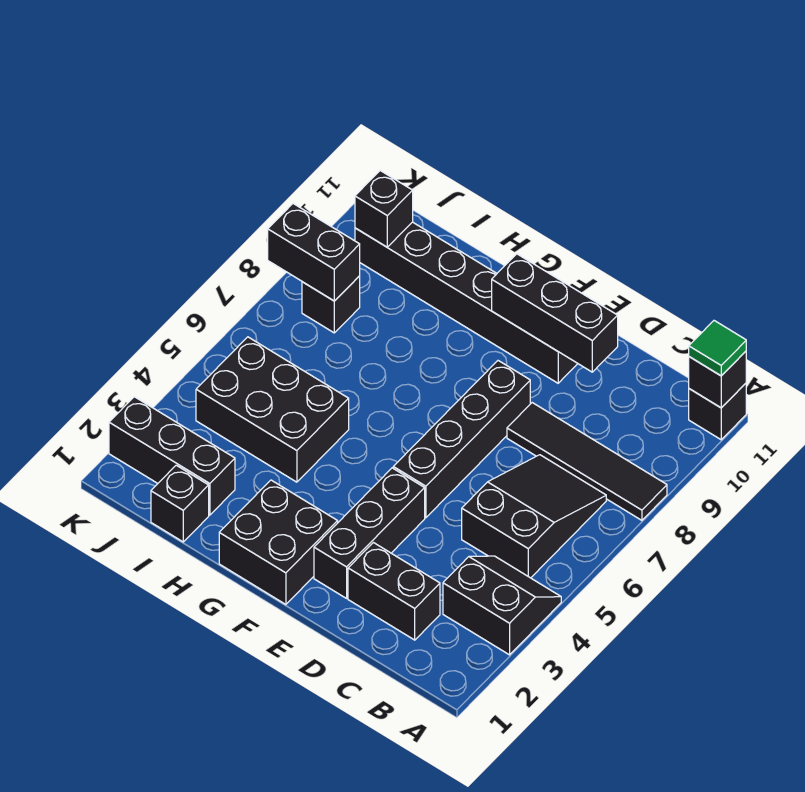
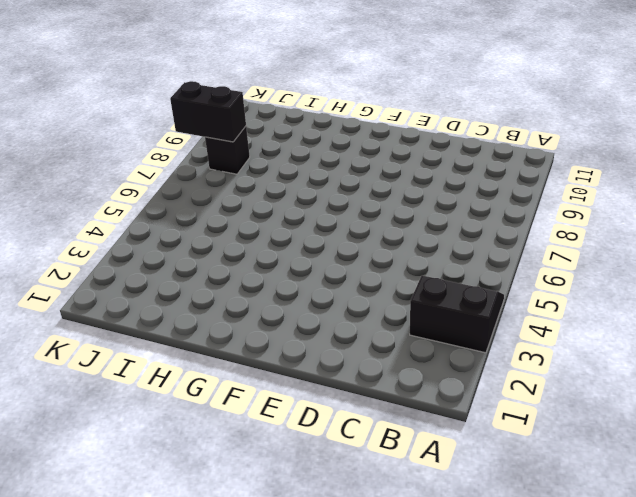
none -> black tile A8:D8 level 1
none -> black brick A11 level 1
none -> black slope B5:C7 level 1 top 5

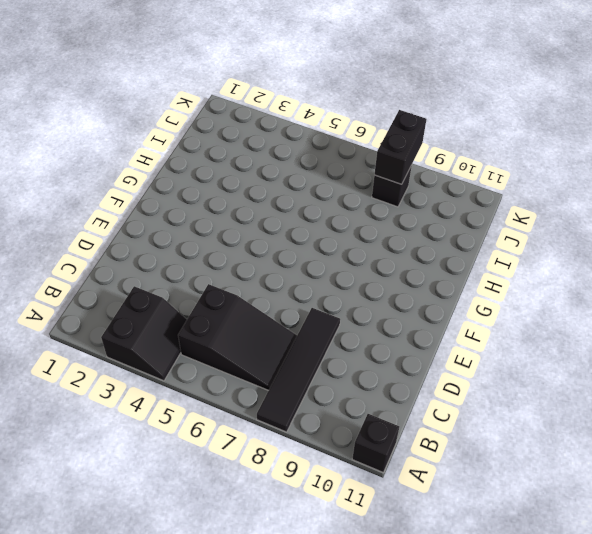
none -> black brick C2:D2 level 1
none -> black brick E2:E4 level 1
none -> black brick E5:E8 level 1

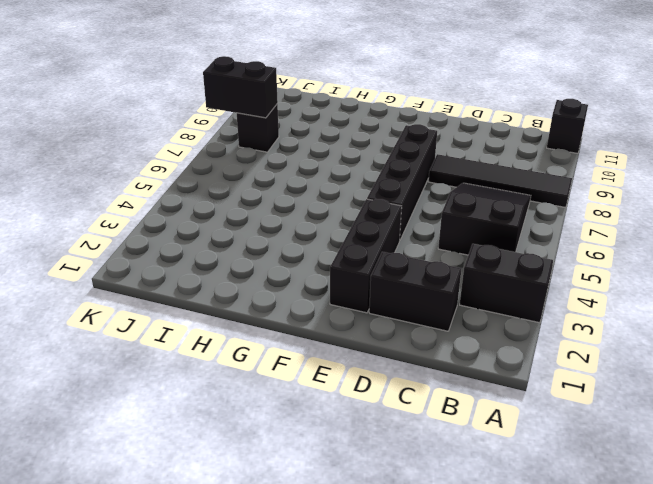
none -> black brick E10:J10 level 1
none -> black brick F1:G2 level 1
none -> black brick H4:J5 level 1

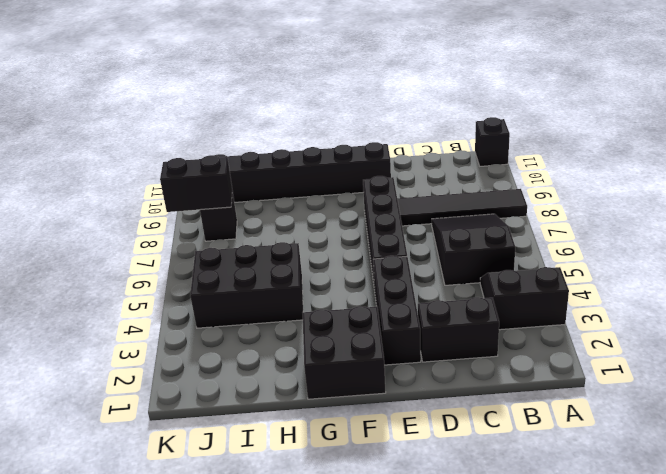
none -> black brick I1 level 1
none -> black brick I2:K2 level 1
none -> black brick A11 level 2

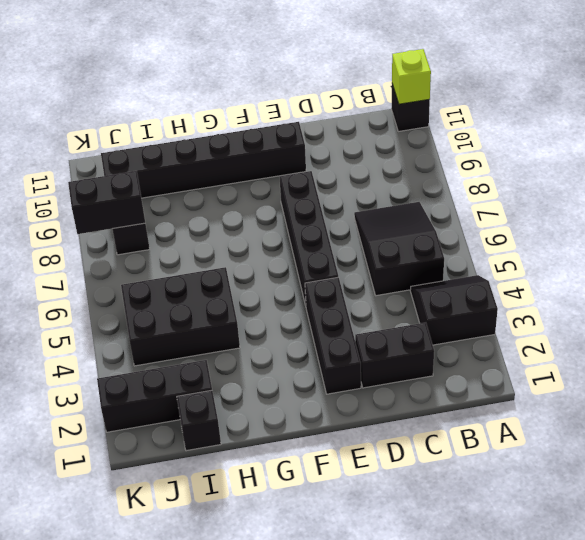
lime brick A11 level 2 -> black brick A11 level 2
none -> black tile A8:D8 level 1
none -> black brick F1:G2 level 1
none -> black brick D10:F10 level 2

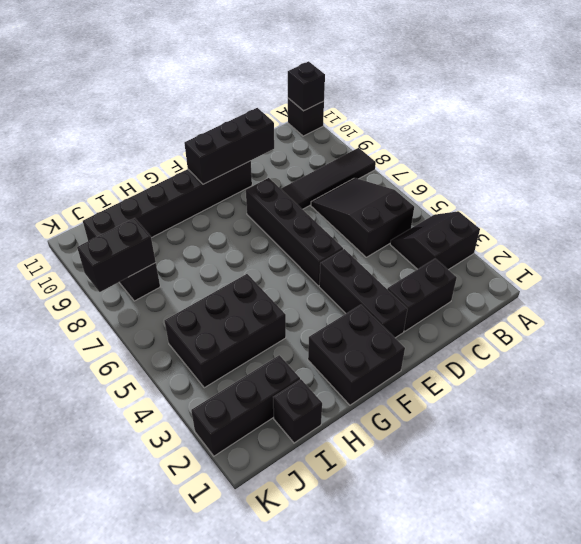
none -> black brick J10 level 2
none -> green tile A11 level 3

